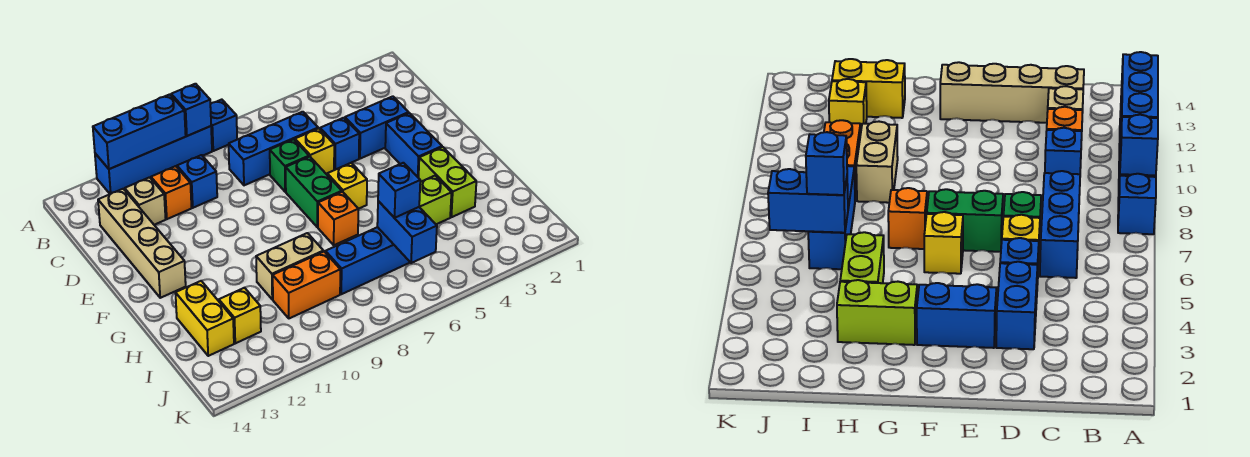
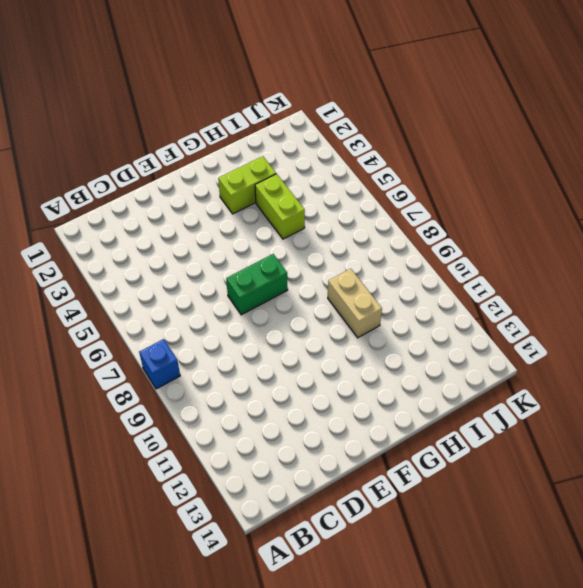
none -> blue brick A9:A12 level 1
none -> blue brick C6:C8 level 1
none -> blue brick C10 level 1

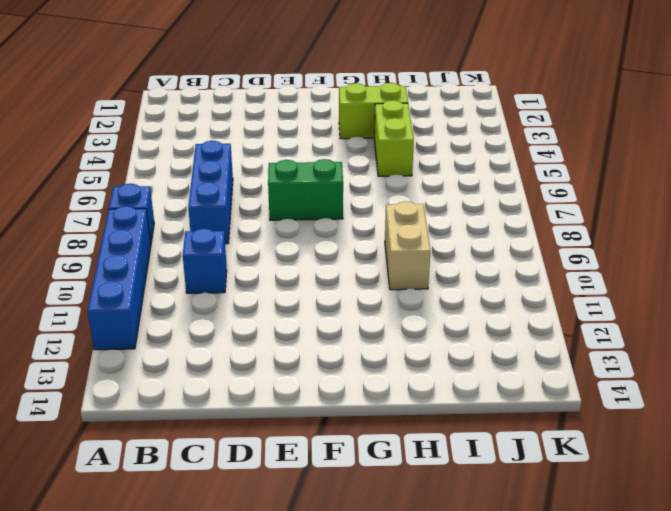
none -> orange brick C11 level 1
none -> tan brick C12 level 1
none -> tan brick C13:F13 level 1

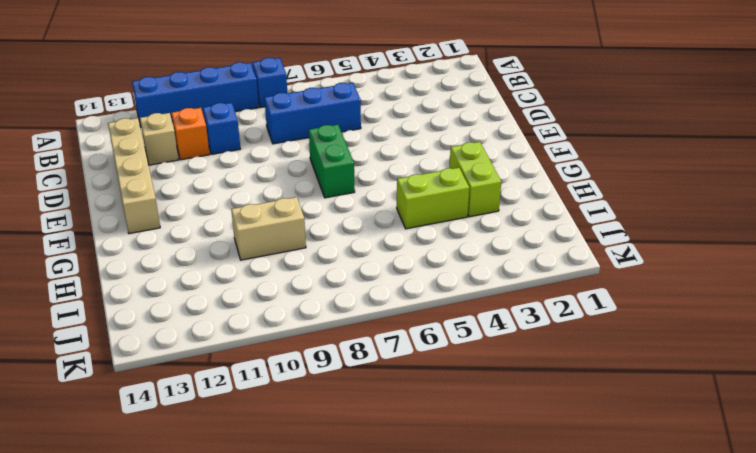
none -> blue brick D3:D4 level 1
none -> blue brick D5 level 1
none -> yellow brick D6 level 1

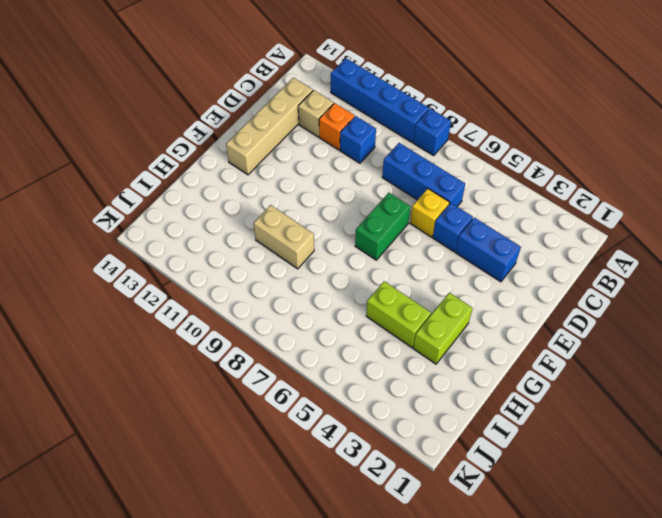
none -> green brick D7 level 1
none -> blue brick E3:F3 level 1
none -> yellow brick F6 level 1

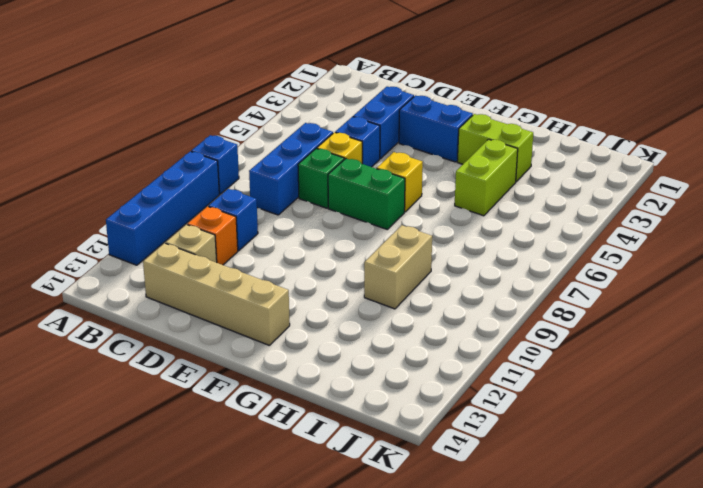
none -> orange brick G7 level 1
none -> yellow brick H13:I13 level 1
none -> blue brick I6:I8 level 1

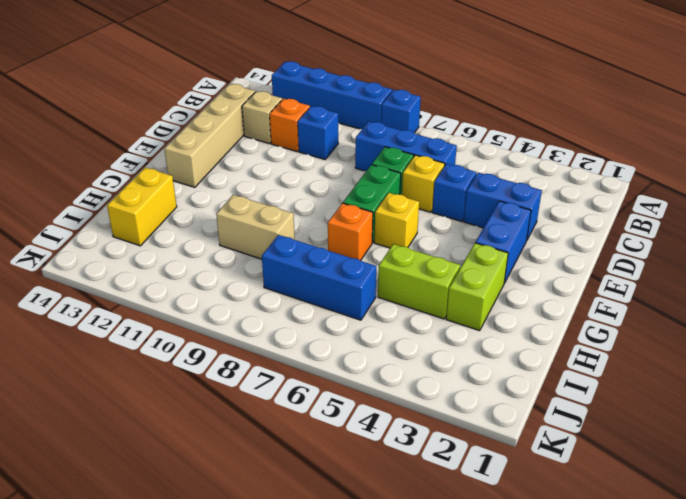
none -> orange brick I9:I10 level 1
none -> yellow brick I12 level 1
none -> blue brick A9 level 2

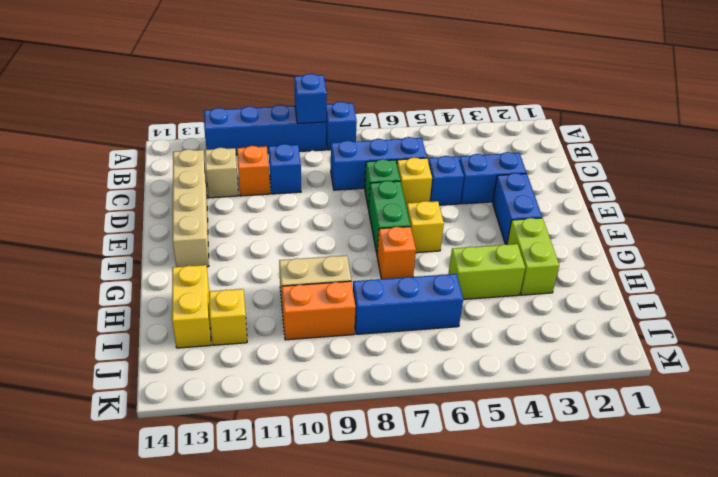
none -> blue brick A10:A12 level 2
none -> blue brick I6:J6 level 2
none -> blue brick I6 level 3

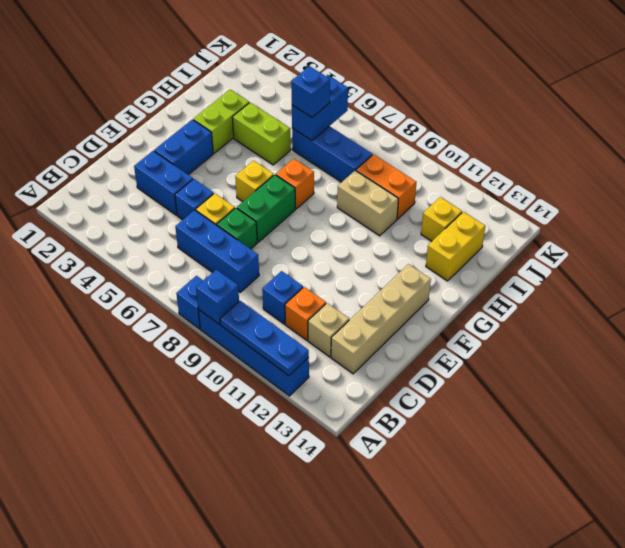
blue plate A10:A12 level 2 -> blue brick A10:A12 level 2

